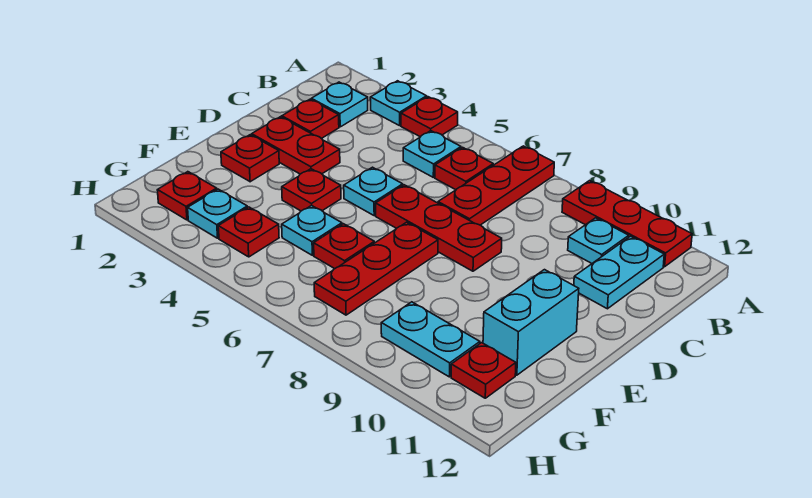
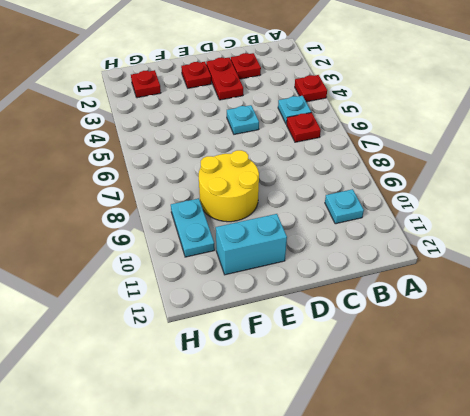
yellow round brick E8:F9 level 1 -> none
none -> cyan plate A3 level 1
none -> red plate A7:C7 level 1
none -> red plate A9:A11 level 1

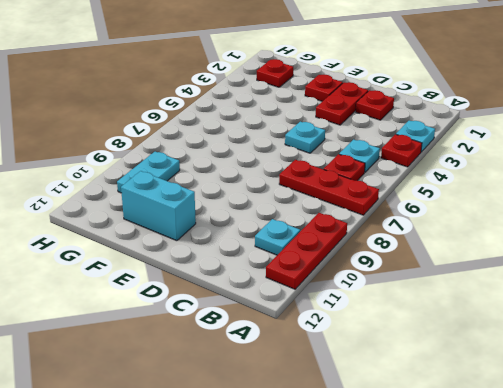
none -> cyan plate B2 level 1
none -> cyan plate B11:C11 level 1
none -> red plate D6:D8 level 1

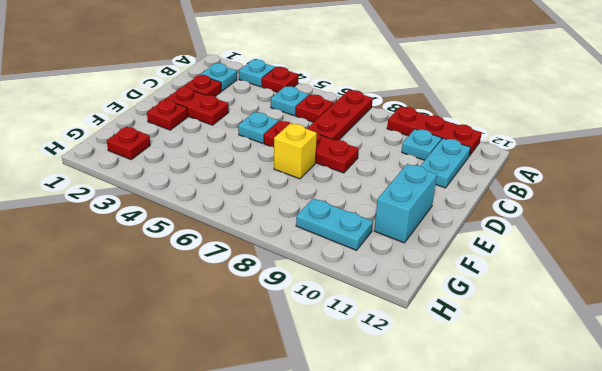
yellow brick E7 level 1 -> red plate E7:G7 level 1
none -> red plate E4 level 1
none -> cyan plate F5 level 1
none -> red plate F6 level 1

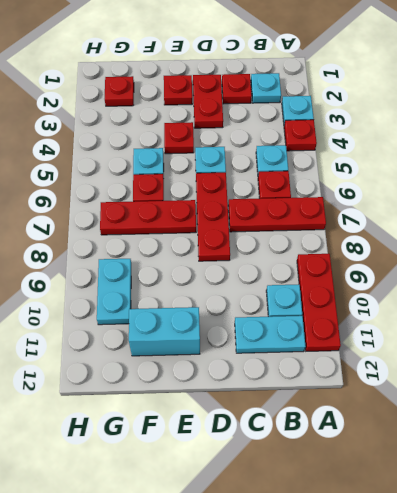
none -> cyan plate G3 level 1
none -> red plate G4 level 1
none -> red plate G11 level 1

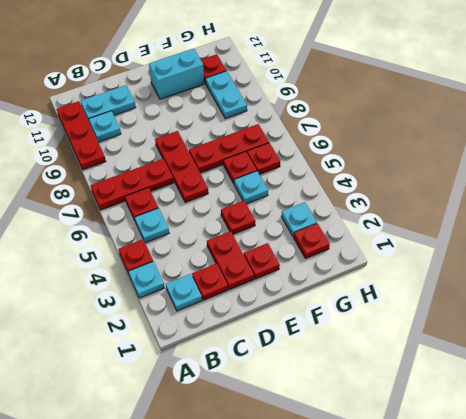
red plate G6 level 1 -> red plate G4 level 1
none -> cyan plate D5 level 1

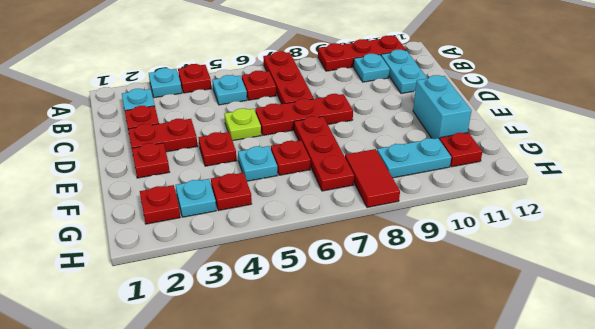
lime plate D5 level 1 -> cyan plate D5 level 1
red tile G8:H8 level 1 -> none

